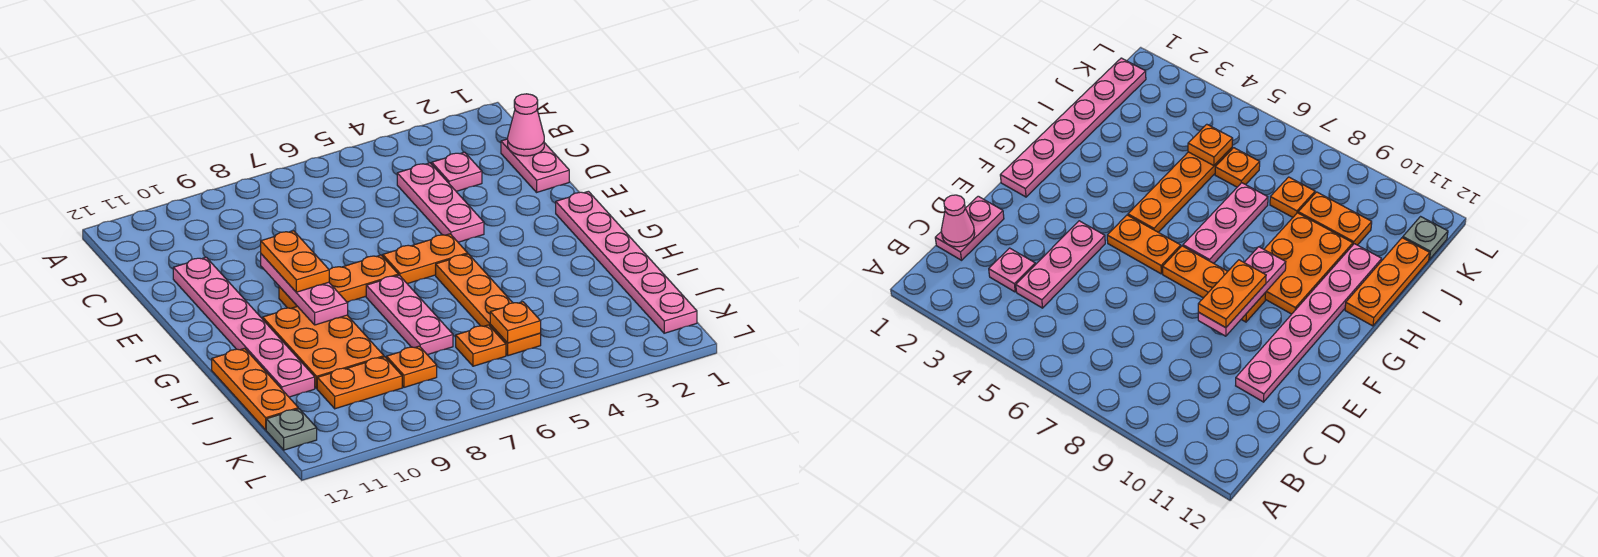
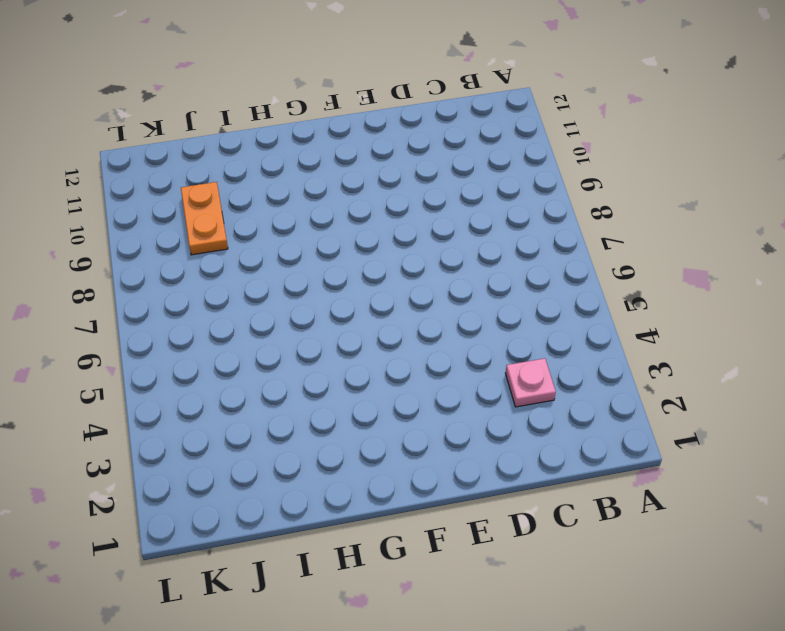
none -> pink plate C1:D1 level 1
none -> pink plate C4:E4 level 1
none -> pink plate D11:I11 level 1

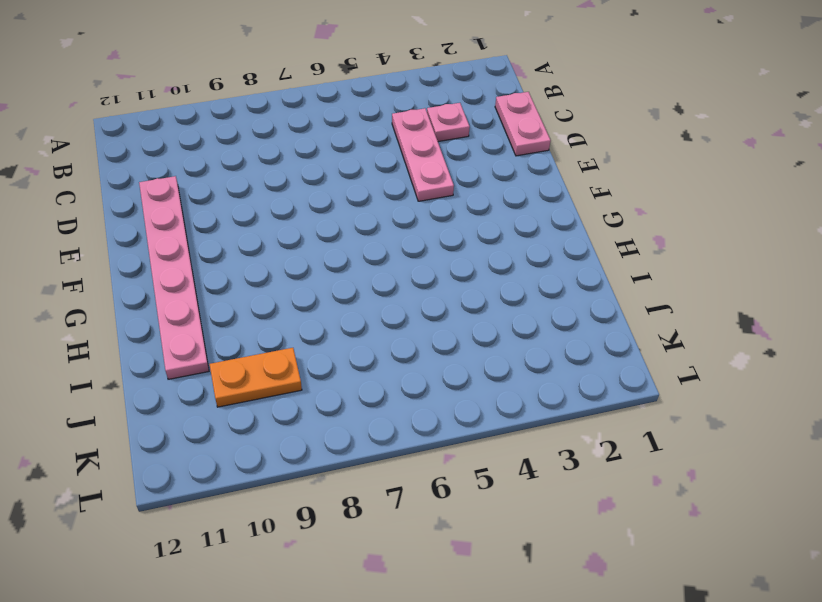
none -> pink plate F1:K1 level 1
none -> orange plate F5:F6 level 1
none -> orange plate F7:F9 level 1

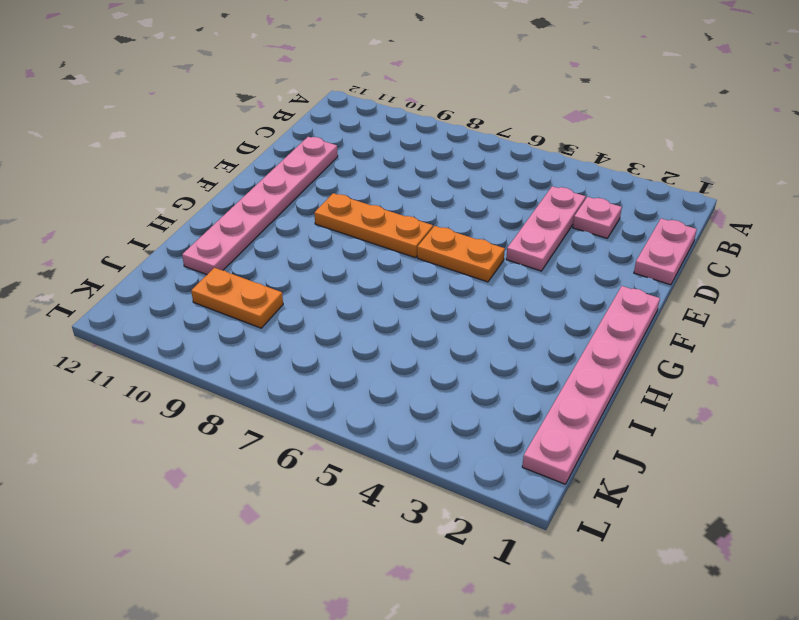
none -> orange plate G5:J5 level 1
none -> pink plate G7:I7 level 1
none -> orange plate G9:I10 level 1

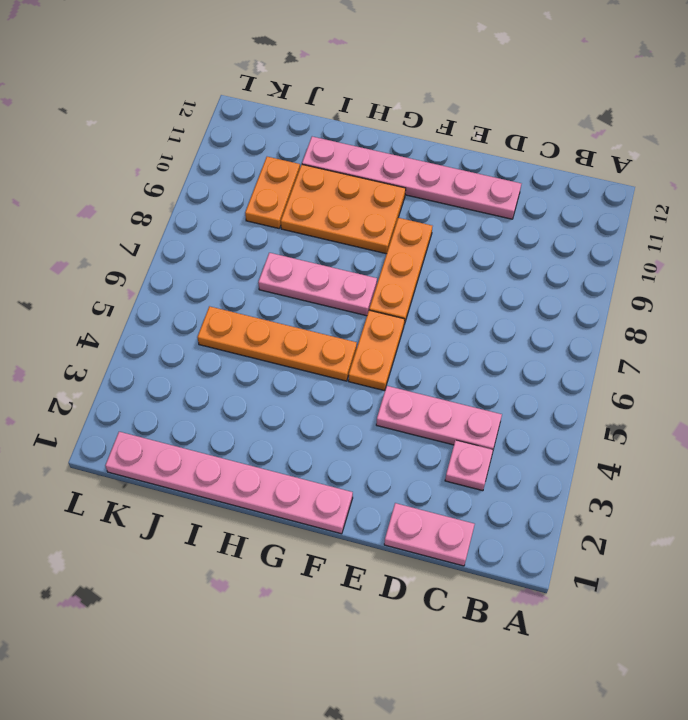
none -> orange plate H12:J12 level 1
none -> orange plate J6 level 1
none -> orange plate J8 level 1

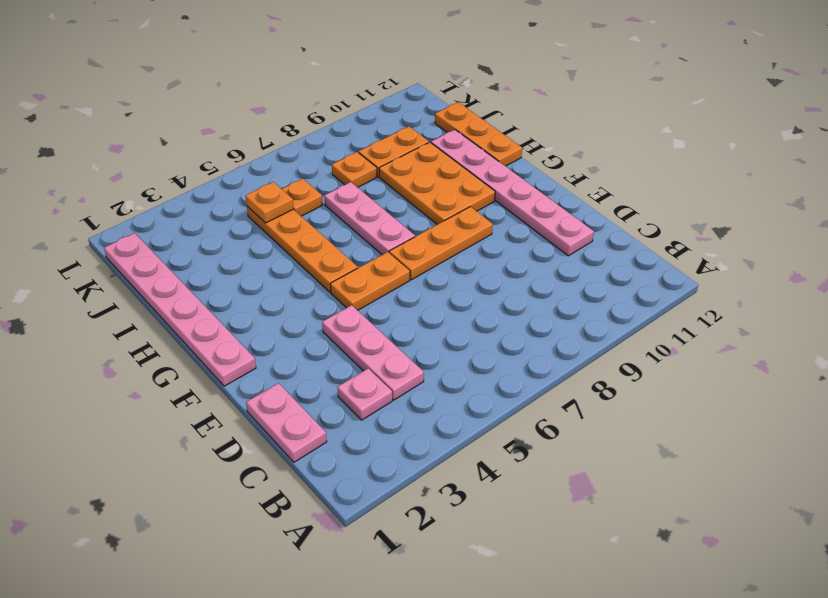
none -> grey plate K12 level 1
none -> pink cone C1 level 2
none -> pink plate E9:G9 level 2

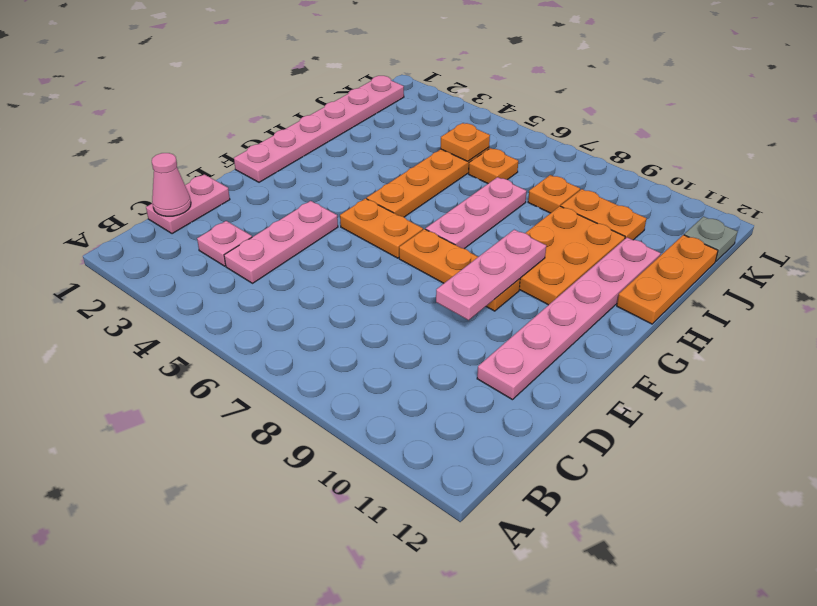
none -> orange plate E9:F9 level 3

